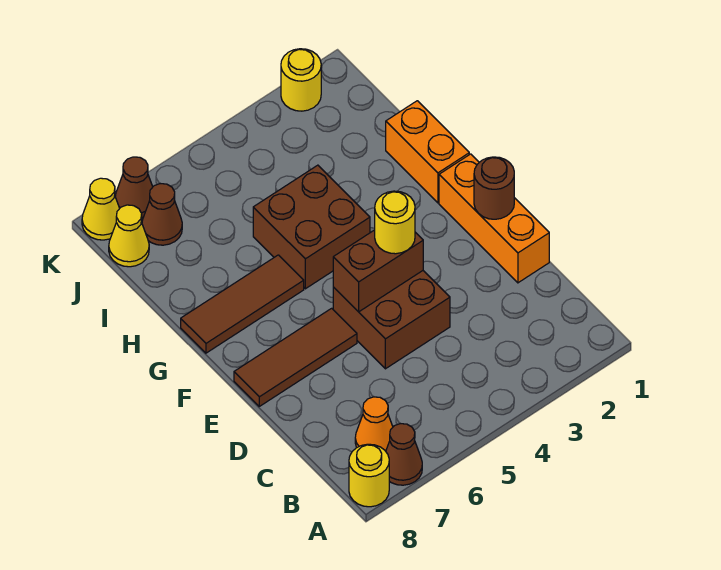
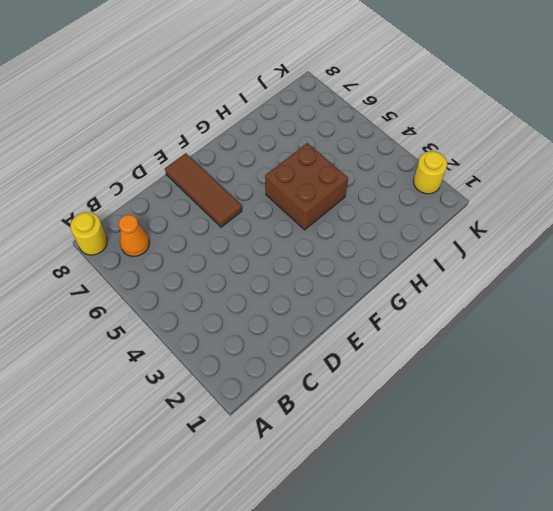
none -> brown cone A7 level 1
none -> orange brick D1:F1 level 1
none -> brown brick D4:E5 level 1

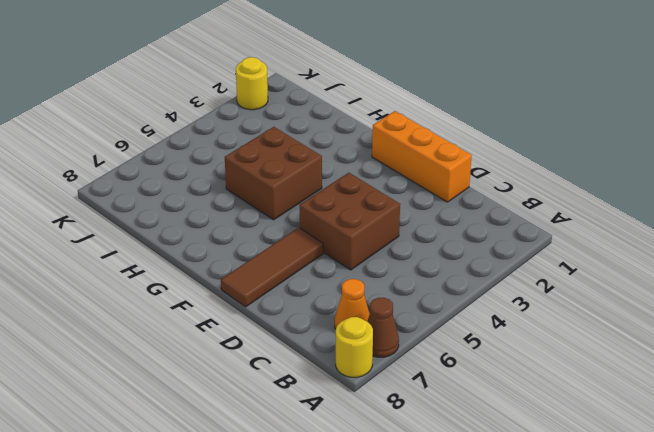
none -> orange brick G1:H1 level 1
none -> brown tile G6:G8 level 1
none -> brown cone J7 level 1

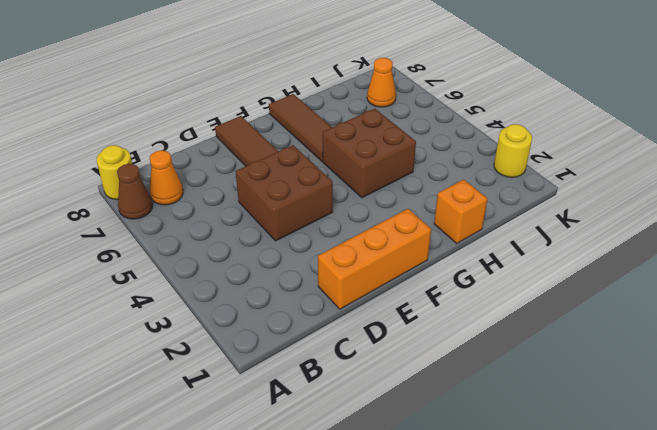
orange brick H1 level 1 -> orange brick G1:H1 level 1
orange cone J7 level 1 -> brown cone J7 level 1
none -> yellow cone J8 level 1
none -> brown cone K7 level 1
none -> yellow cone K8 level 1

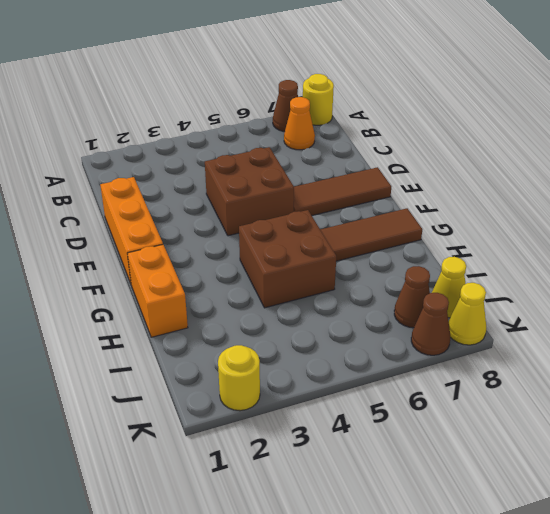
none -> brown round brick E1 level 2
none -> brown brick E4:E5 level 2
none -> yellow round brick E4 level 3

